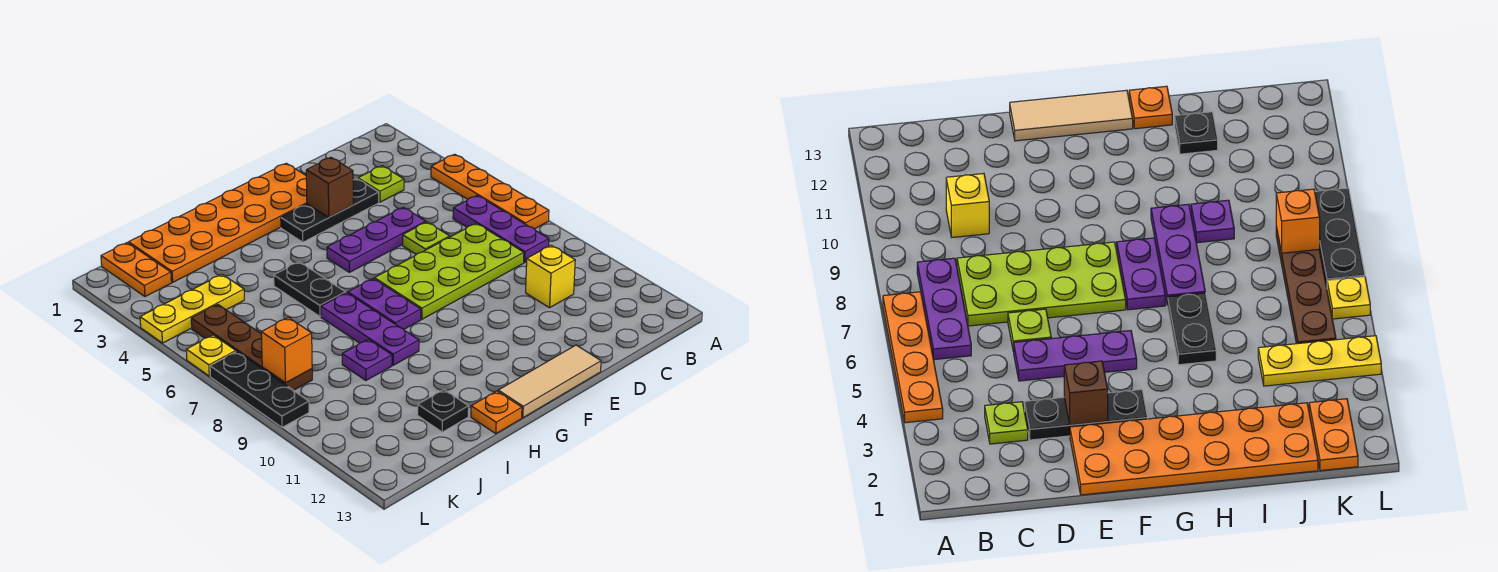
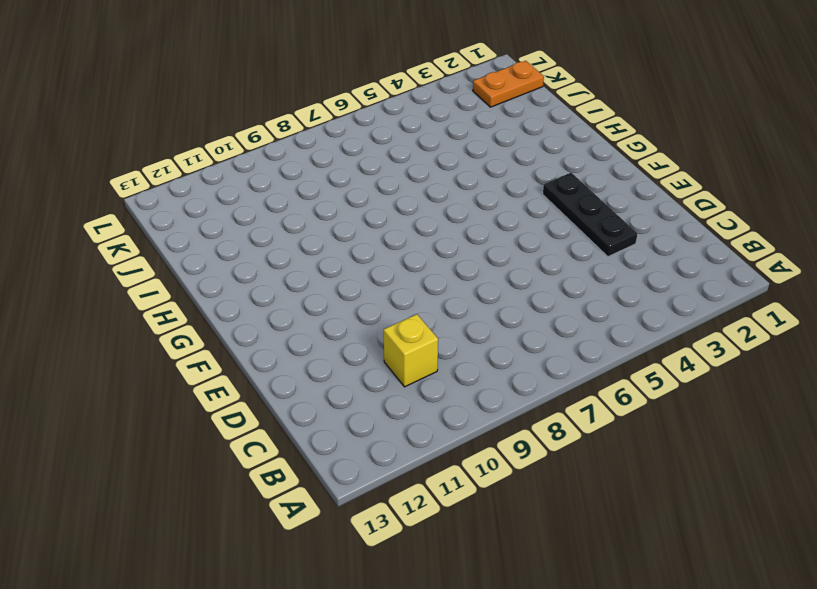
none -> orange plate A4:A7 level 1
none -> purple plate B6:B8 level 1
none -> lime plate C3 level 1

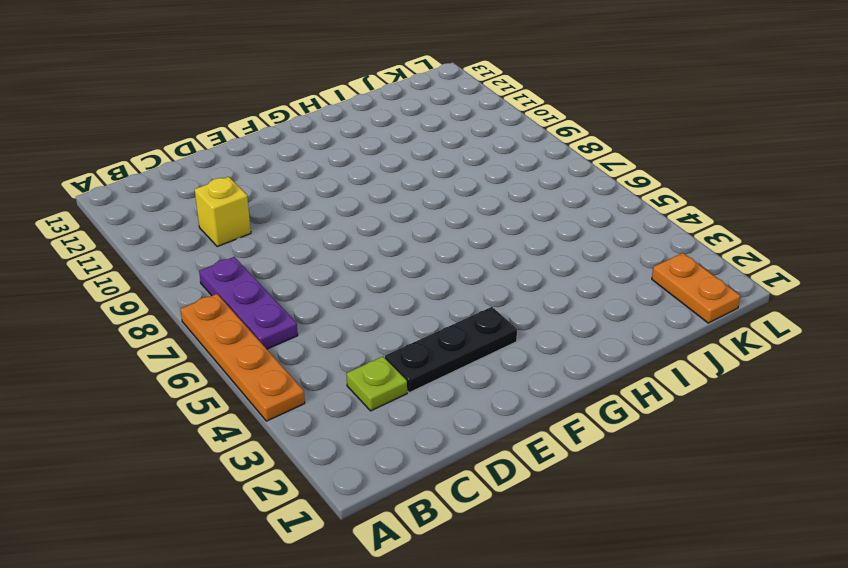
none -> lime plate C7:F8 level 1
none -> purple plate D5:F5 level 1
none -> lime plate D6 level 1

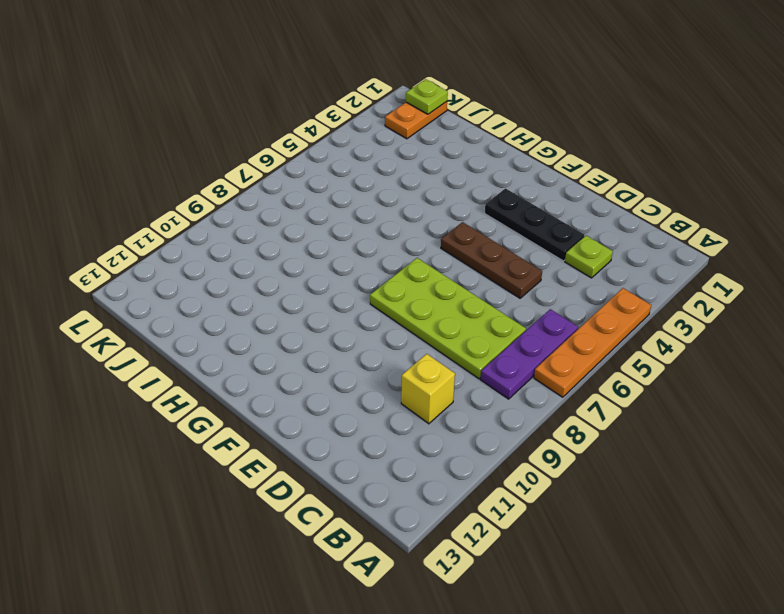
brown plate D5:F5 level 1 -> purple plate D5:F5 level 1
lime plate K1 level 2 -> lime plate D6 level 1
none -> orange plate E1:J2 level 1
none -> tan tile E13:G13 level 1
none -> purple plate G7:G8 level 1

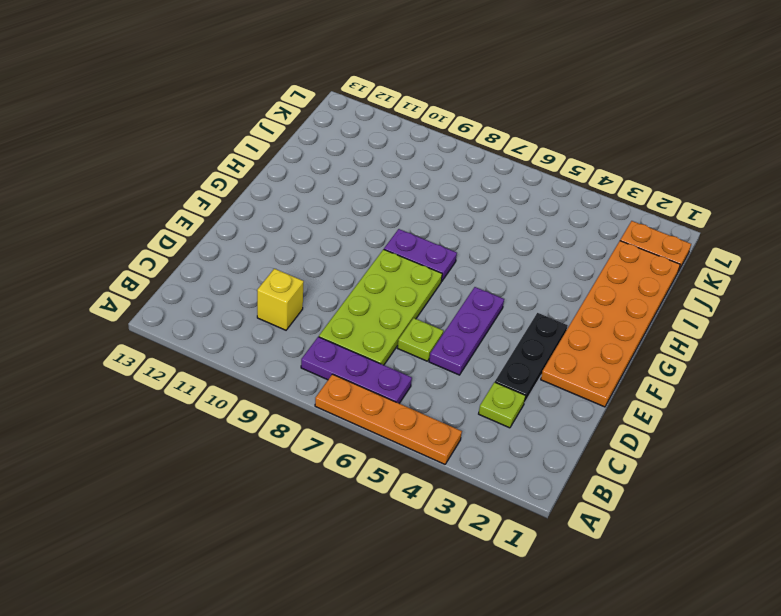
none -> tan tile E13:G13 level 1
none -> black plate H5:H6 level 1
none -> purple plate H7:H9 level 1

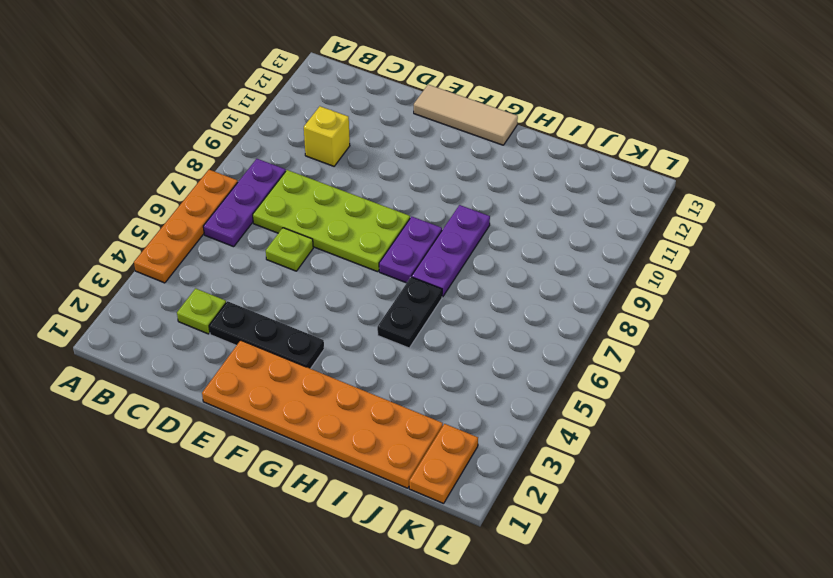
none -> purple plate D5:F5 level 1
none -> orange plate H13 level 1
none -> purple plate I9 level 1

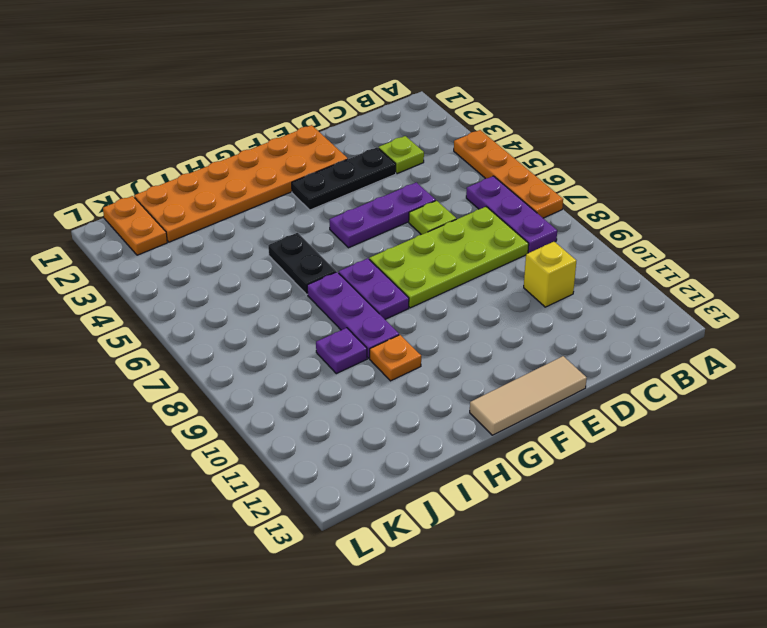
orange plate H10 level 1 -> orange plate H13 level 1
none -> black plate I12 level 1
none -> yellow plate J4:L4 level 1
none -> brown plate K5:K8 level 1

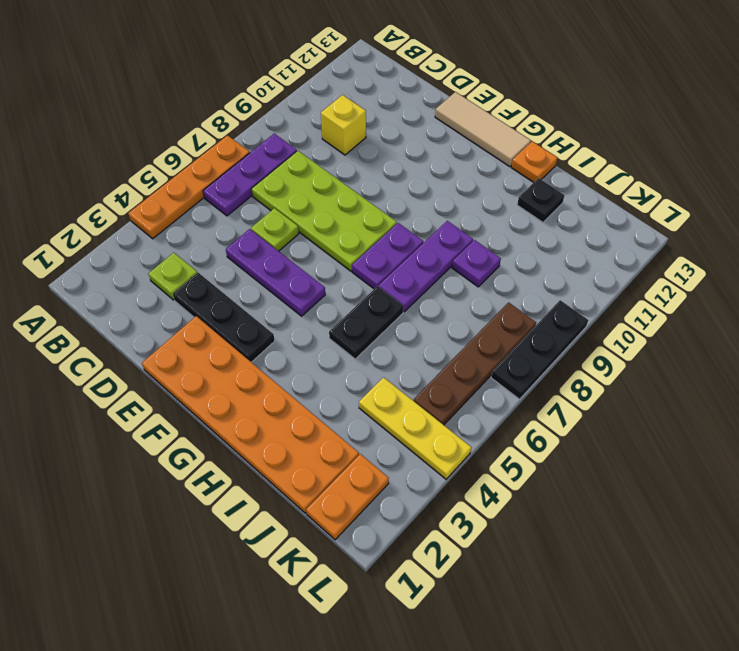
none -> yellow plate L6 level 1
none -> brown brick E3 level 2
none -> orange brick K8 level 2

